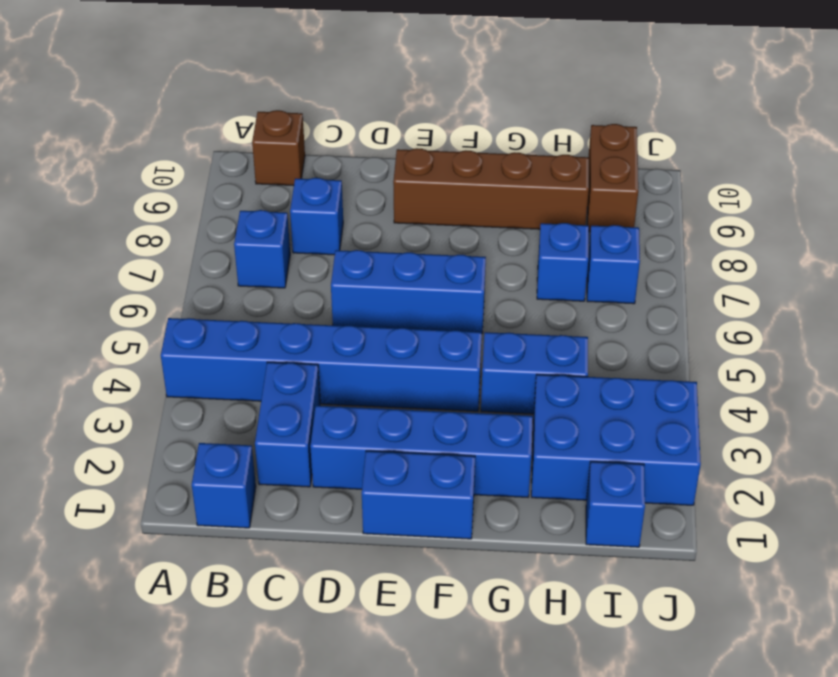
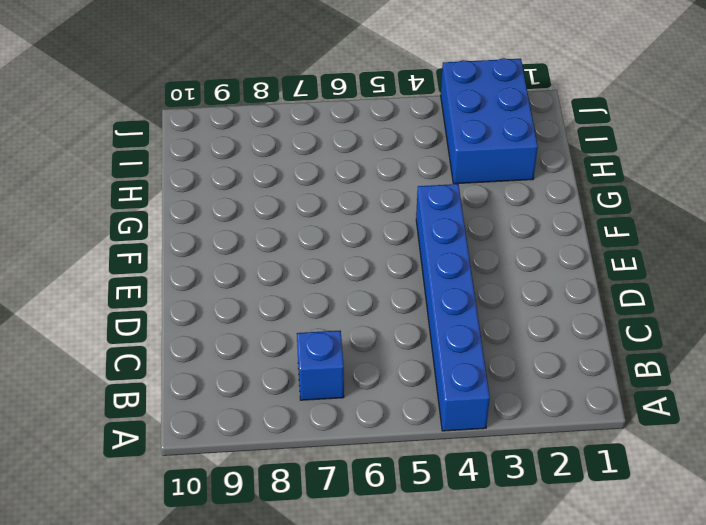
none -> blue brick B1 level 1
none -> brown brick B10 level 1
none -> blue brick C2:C3 level 1

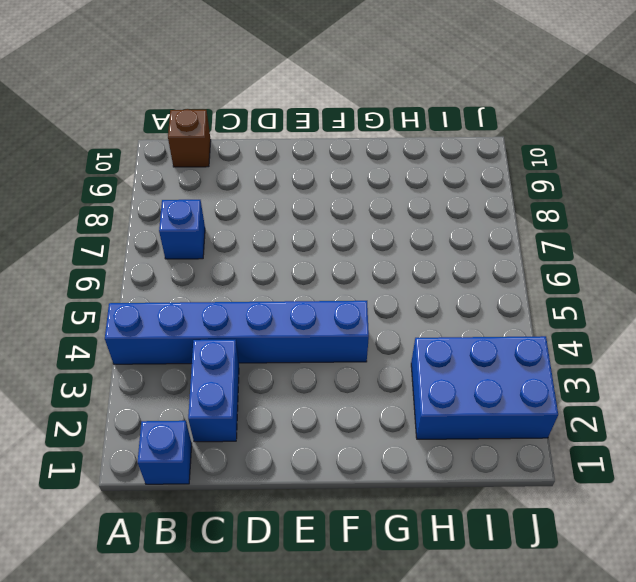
none -> blue brick C8 level 1
none -> blue brick D2:G2 level 1
none -> blue brick D6:F6 level 1

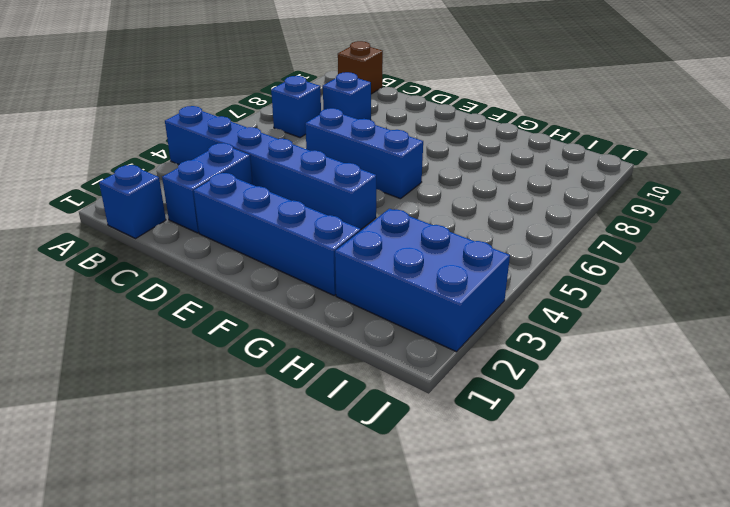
none -> blue brick E1:F1 level 1
none -> brown brick E9:H9 level 1
none -> blue brick G4:H4 level 1

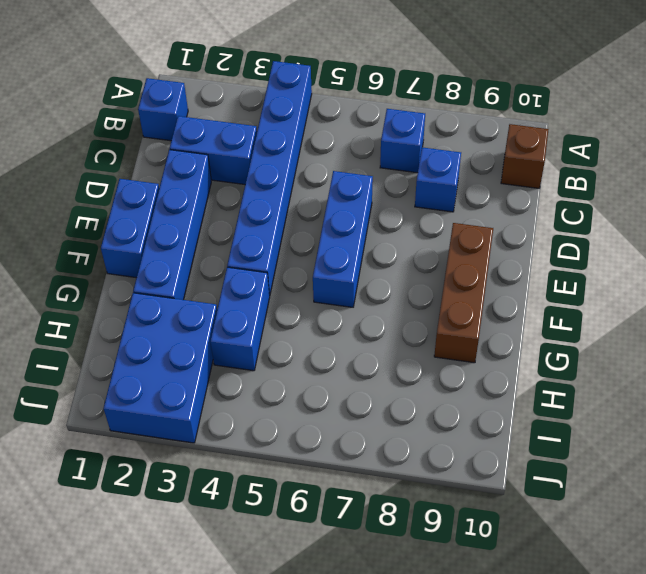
brown brick E9:G9 level 1 -> brown brick E9:H9 level 1
none -> blue brick H7 level 1
none -> blue brick I1 level 1
none -> blue brick I7 level 1

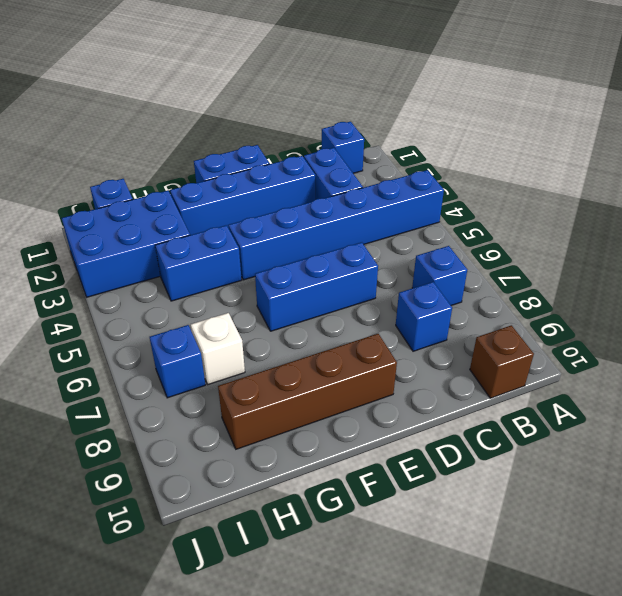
white brick H7 level 1 -> blue brick H7 level 1
none -> brown brick I9:I10 level 1

